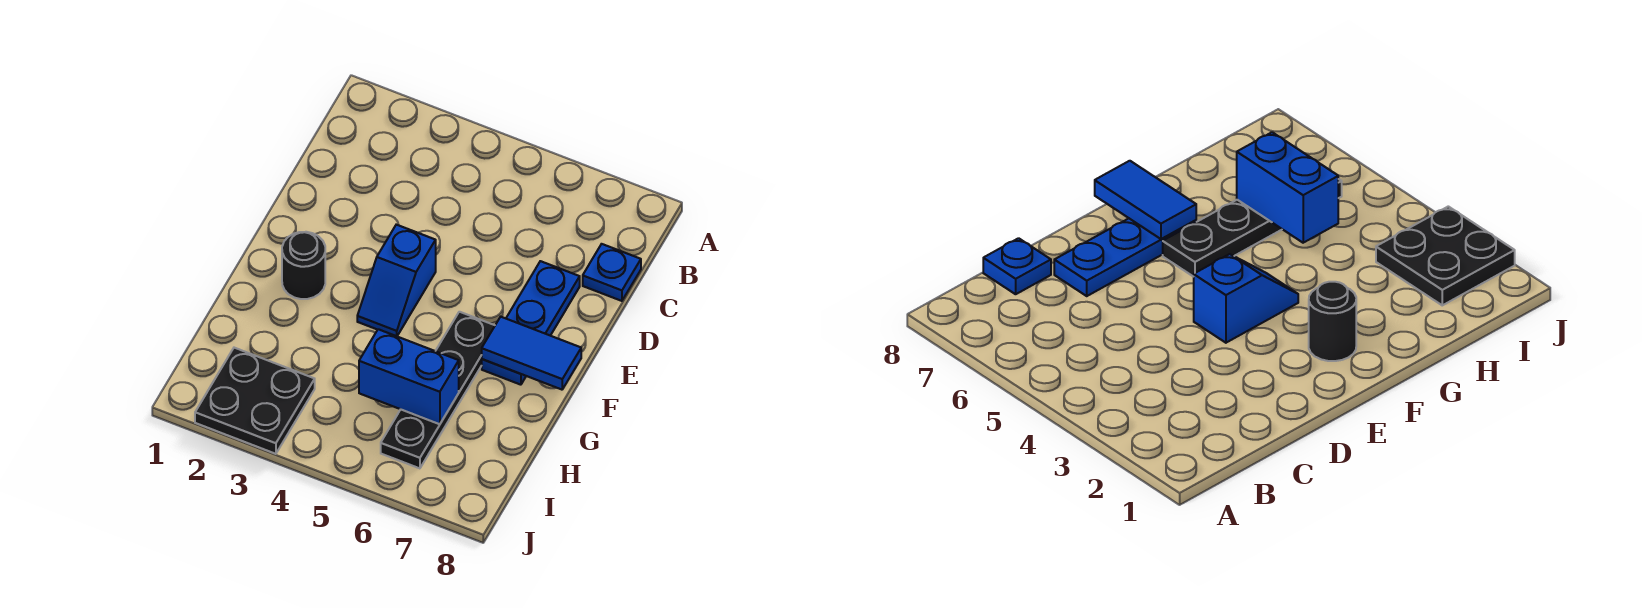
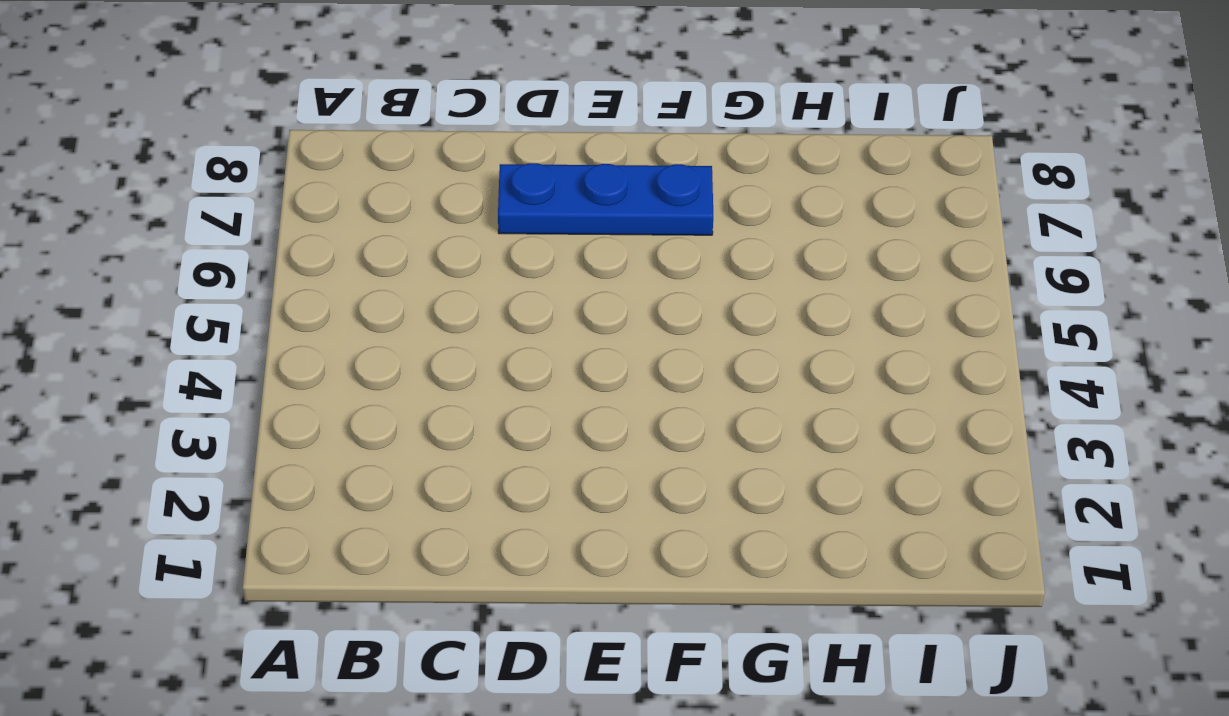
none -> blue plate C8 level 1
none -> blue slope E4:F4 level 1 top E

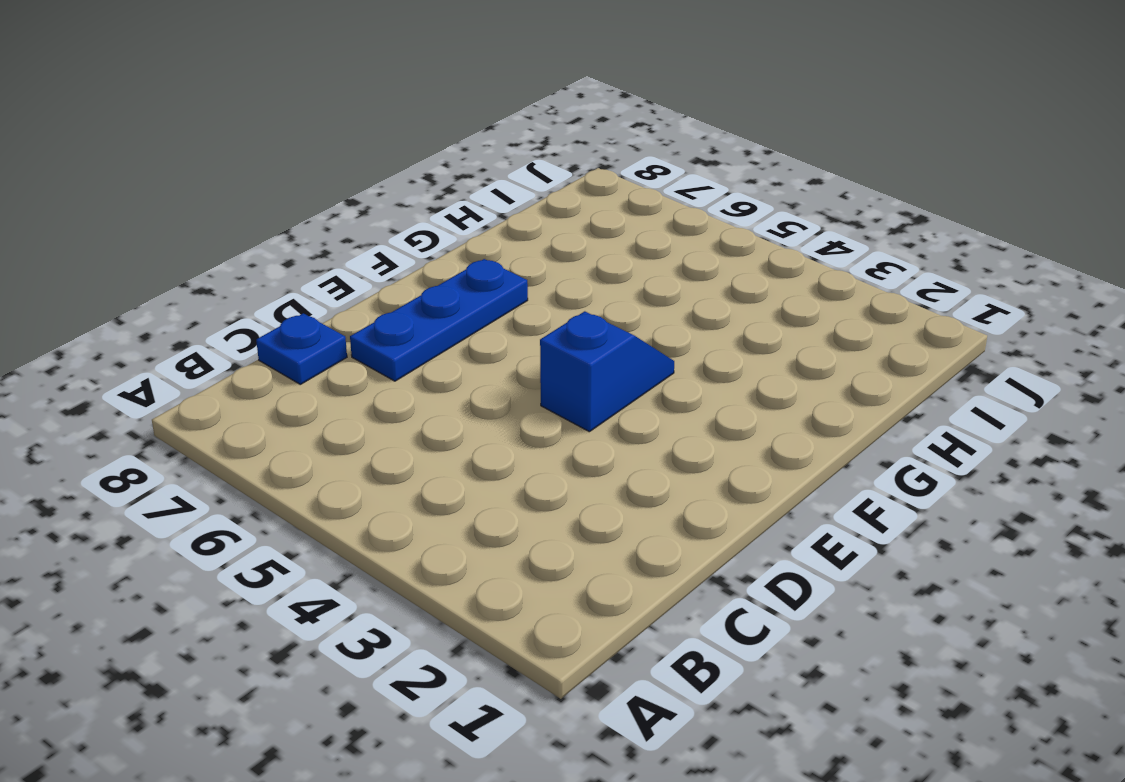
none -> black round brick F2 level 1
none -> black plate F6:I6 level 1

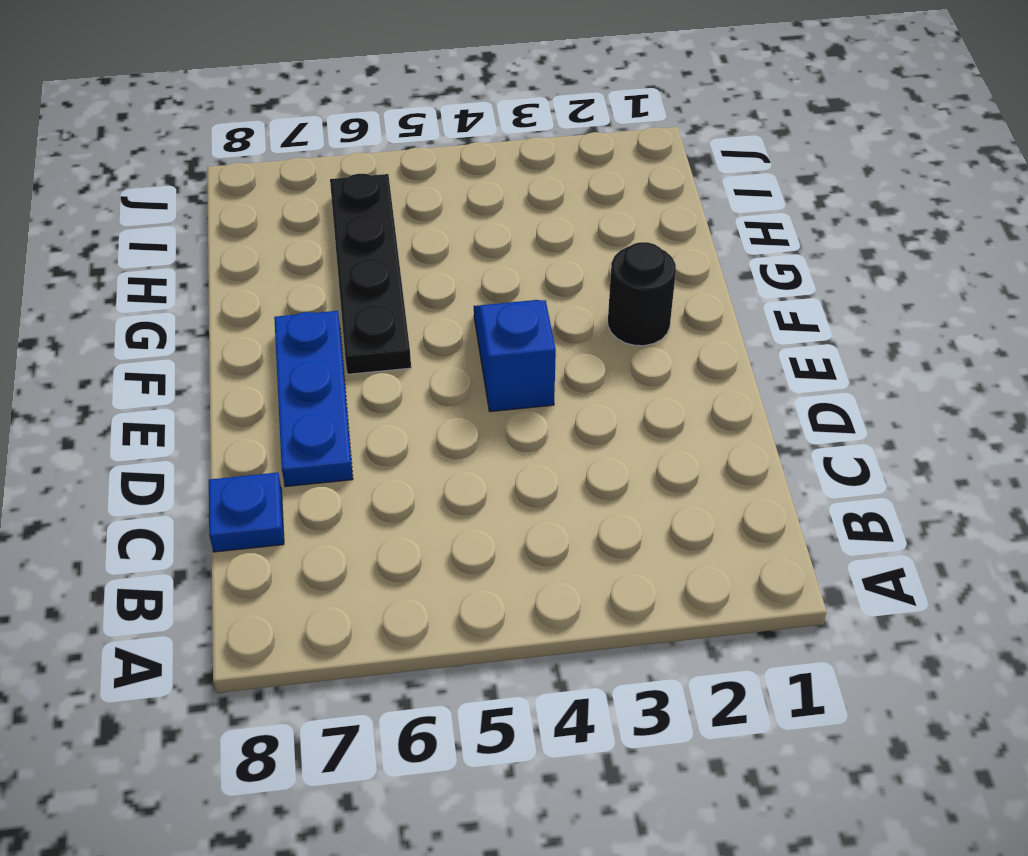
none -> black plate I2:J3 level 1
none -> blue tile F7:F8 level 2

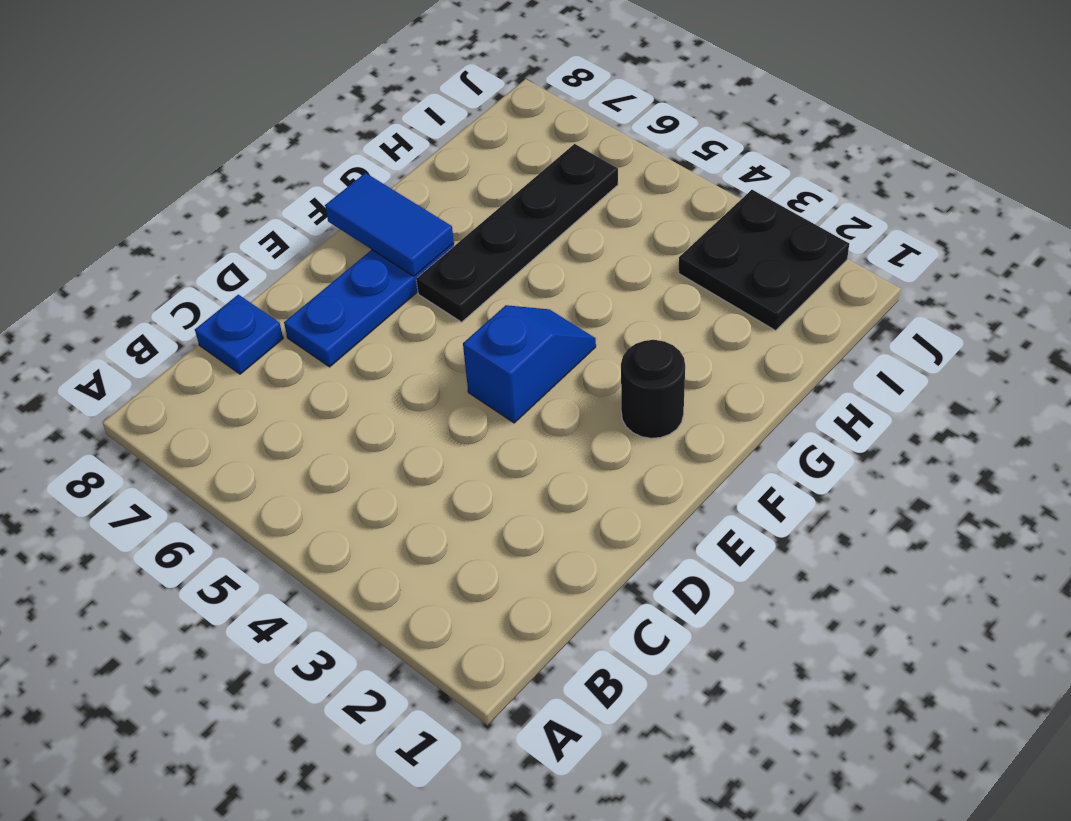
none -> blue brick H5:H6 level 2

